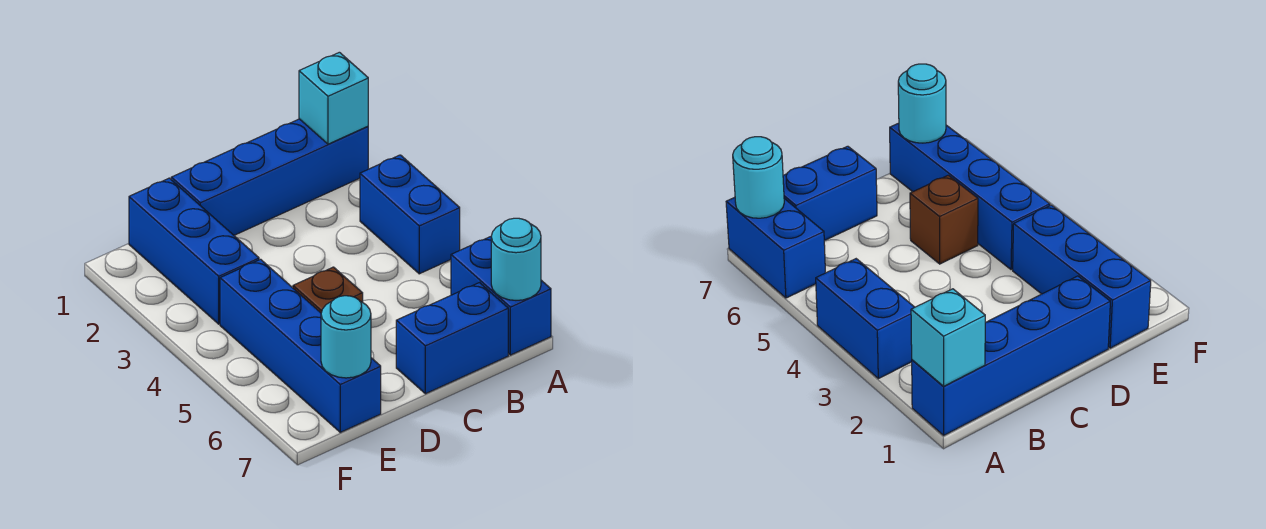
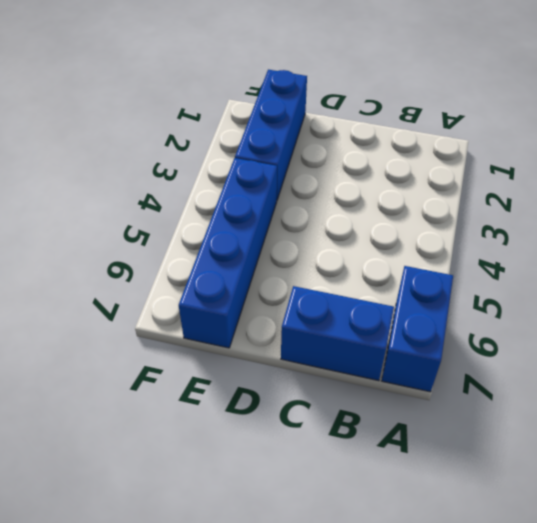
none -> blue brick A1:D1 level 1
none -> blue brick A3:A4 level 1

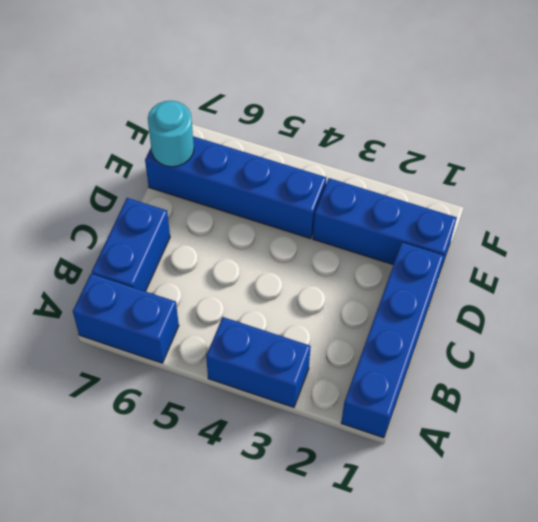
none -> brown brick D5 level 1
none -> cyan brick A1 level 2

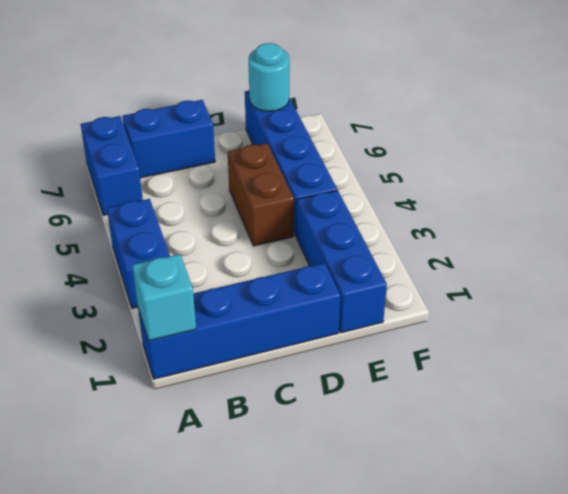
brown brick D4:D5 level 1 -> brown brick D5 level 1
none -> cyan round brick A7 level 2

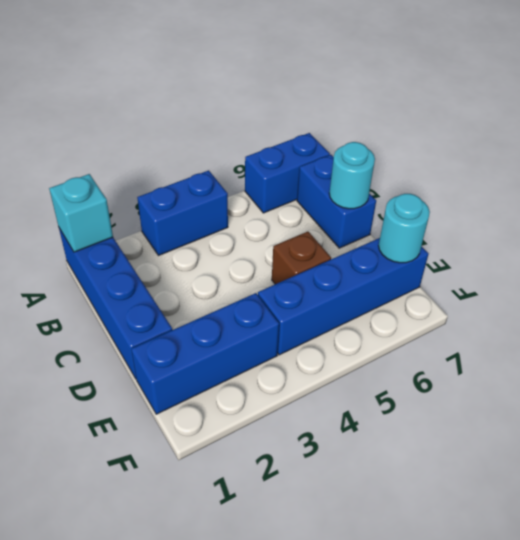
cyan round brick C7 level 2 -> cyan round brick A7 level 2

